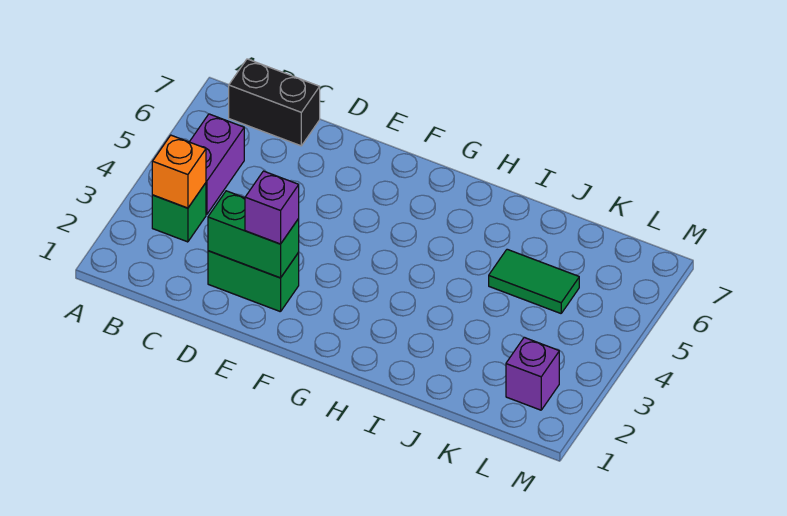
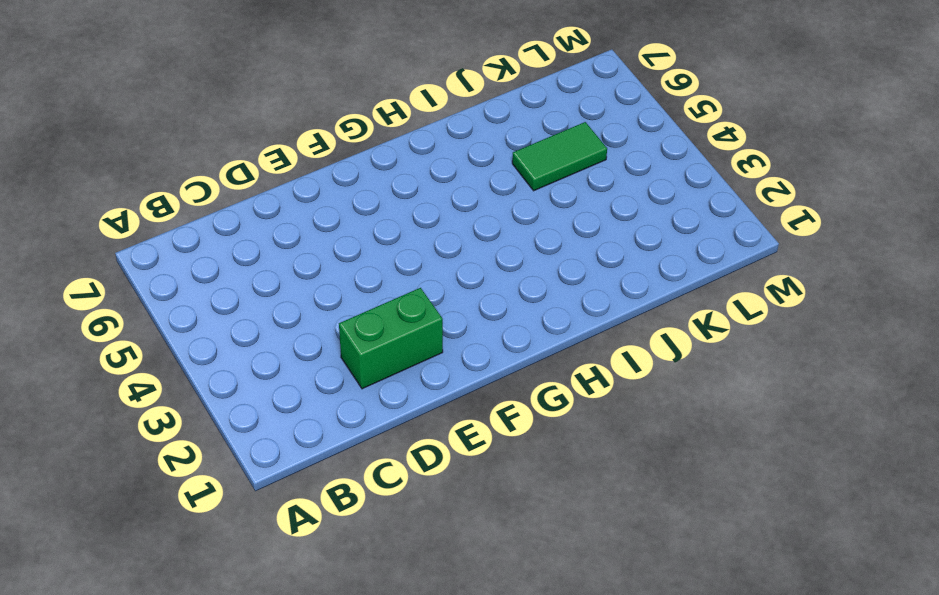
none -> green brick B3 level 1
none -> purple brick B4:B5 level 1

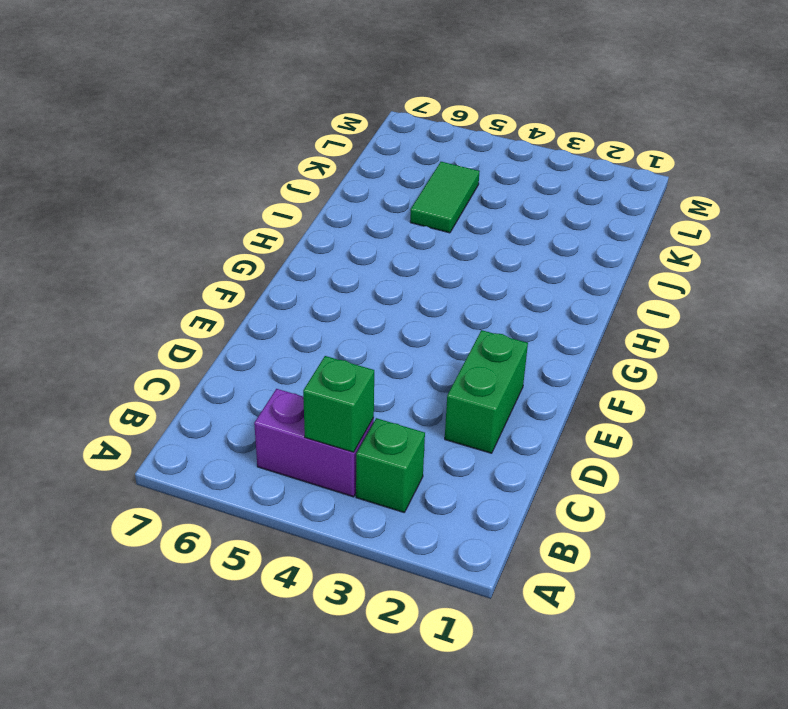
green brick B4 level 2 -> none
none -> black brick B7:C7 level 1
none -> purple brick L2 level 1

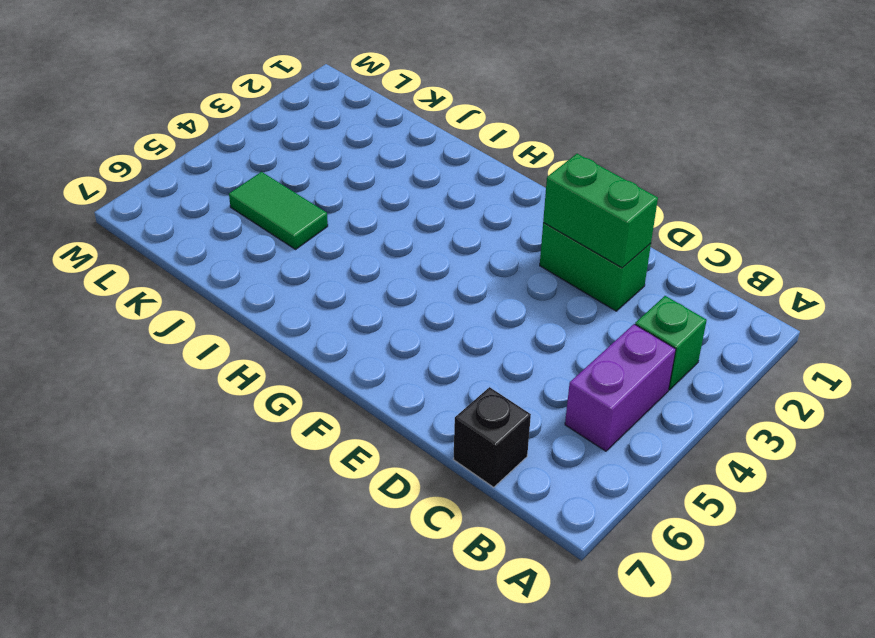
black brick C7 level 1 -> black brick B7:C7 level 1
none -> purple brick L2 level 1
none -> orange brick B3 level 2

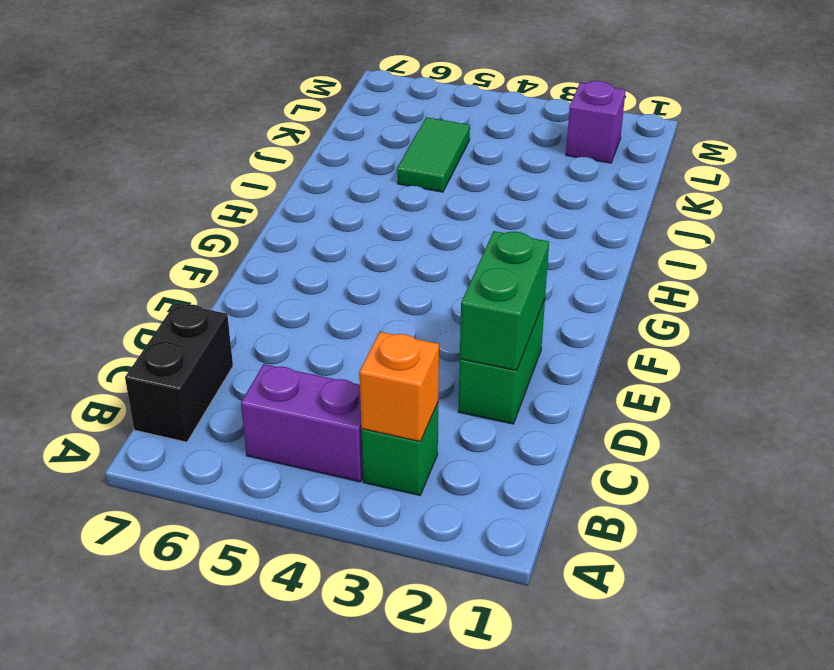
none -> purple brick E2 level 3

